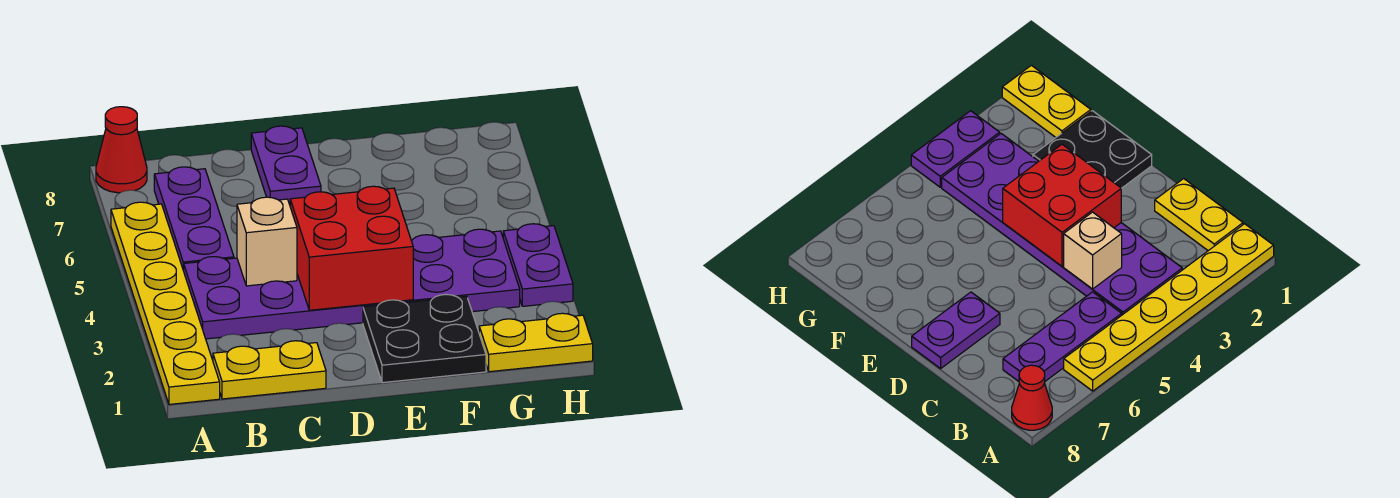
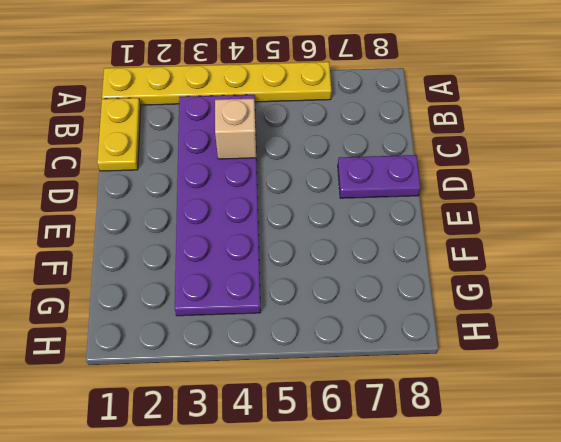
none -> red cone A8 level 1
none -> purple plate B5:B7 level 1

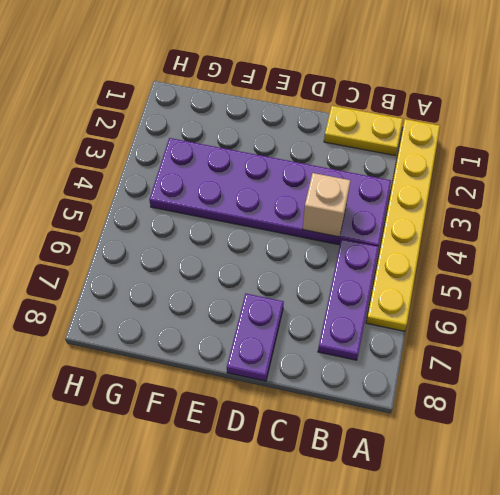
none -> red cone A8 level 1
none -> black plate E1:F2 level 1

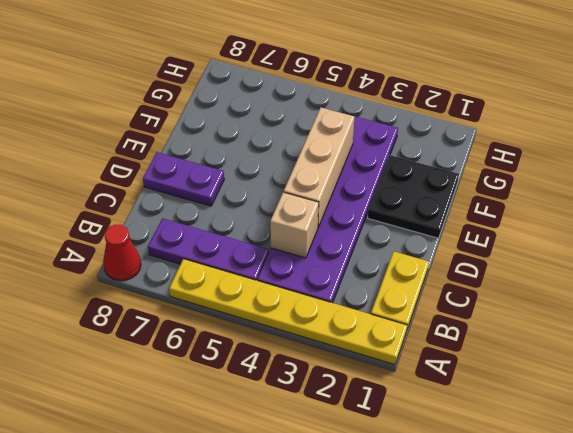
tan brick D4:F4 level 2 -> red brick D3:E4 level 2
none -> yellow plate G1:H1 level 1
none -> purple plate H3:H4 level 1

